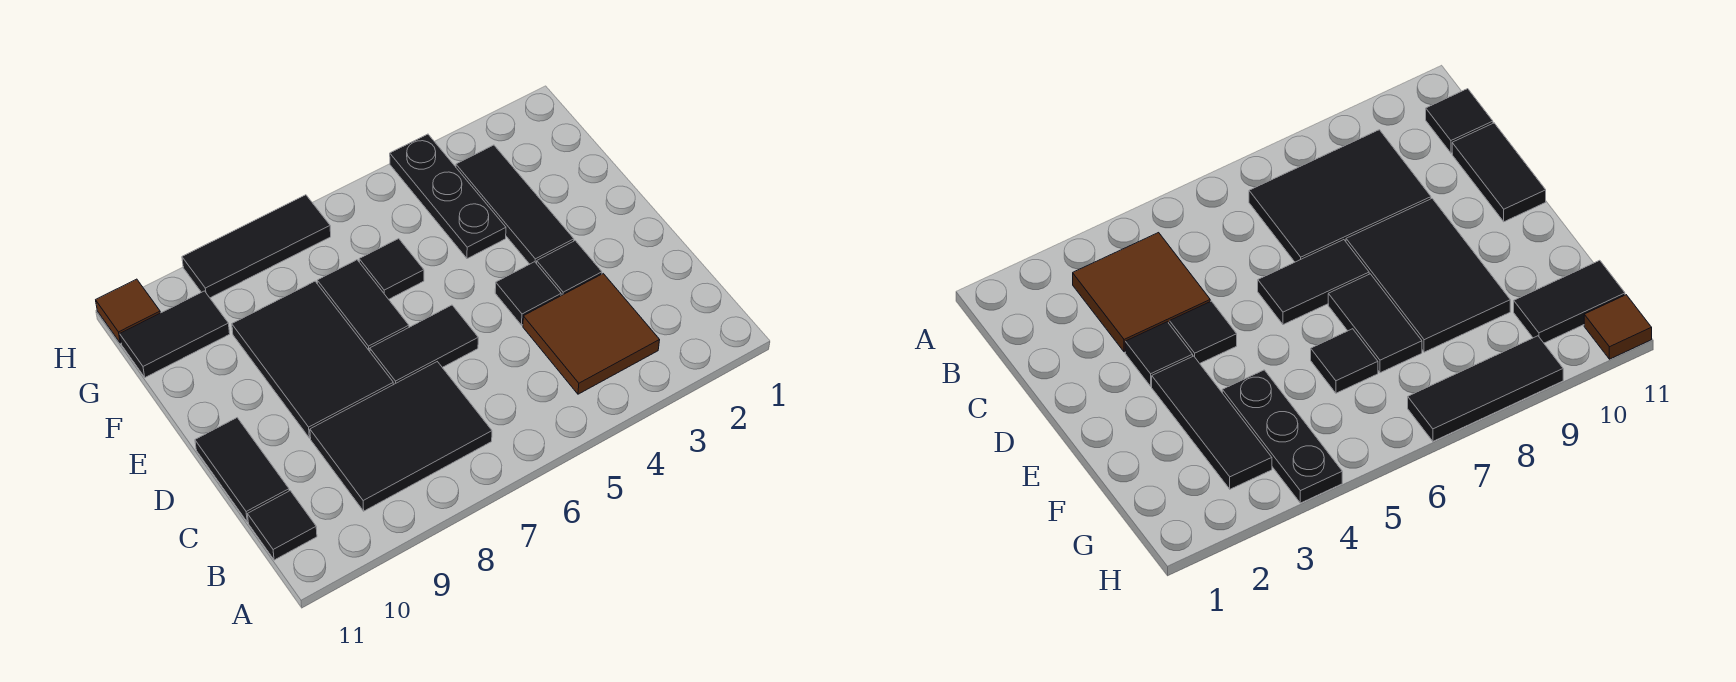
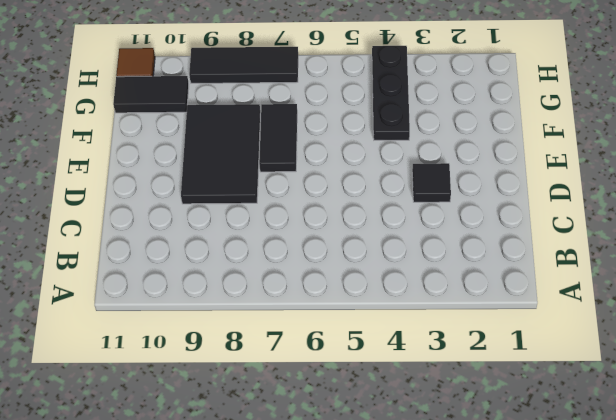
none -> brown tile B3:C4 level 1
none -> black tile B7:C9 level 1
none -> black tile B11 level 1

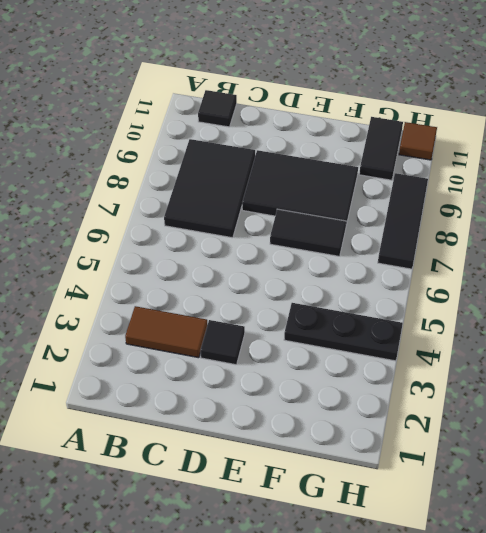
brown tile B3:C3 level 1 -> brown tile B3:C4 level 1
none -> black tile C11:D11 level 1
none -> black tile D4 level 1
none -> black tile D6:D7 level 1

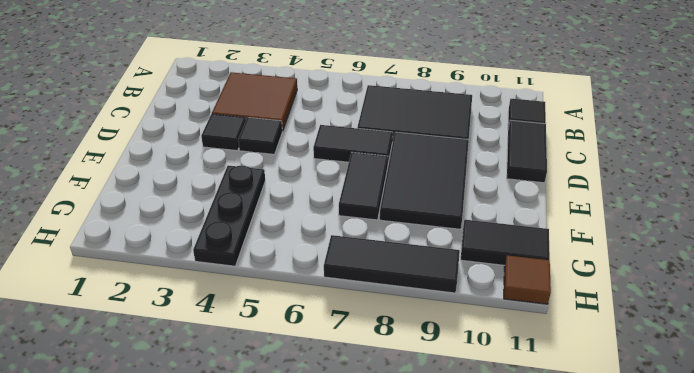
none -> black tile E3:G3 level 1
none -> black tile F6 level 1

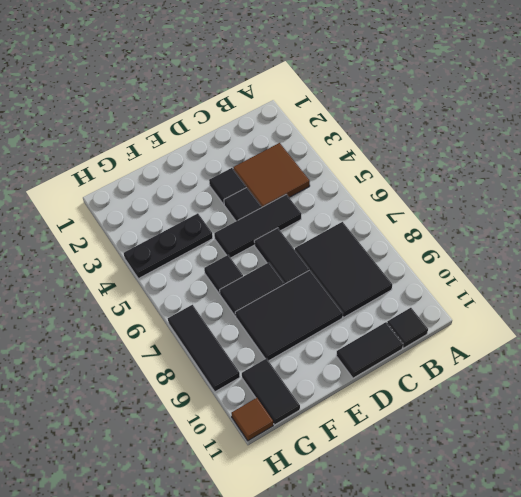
black tile C5:E5 level 1 -> black tile E3:G3 level 1

